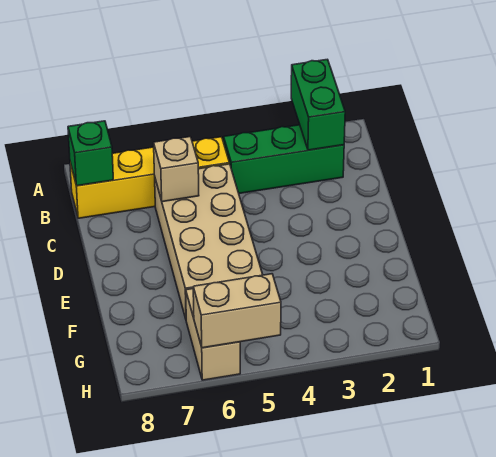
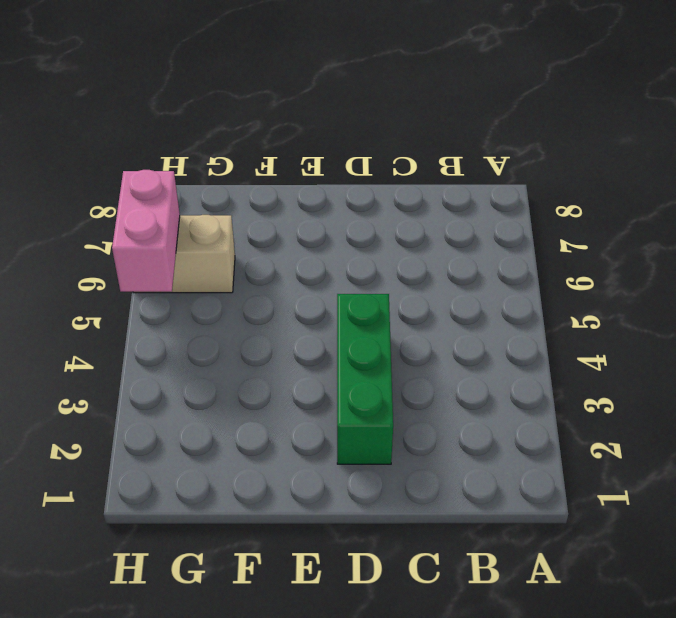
green brick D2:D4 level 1 -> green brick B2:B4 level 1
pink brick H5:H6 level 2 -> tan brick H5:H6 level 2
none -> yellow brick B5:B8 level 1
none -> tan brick C5:F6 level 1

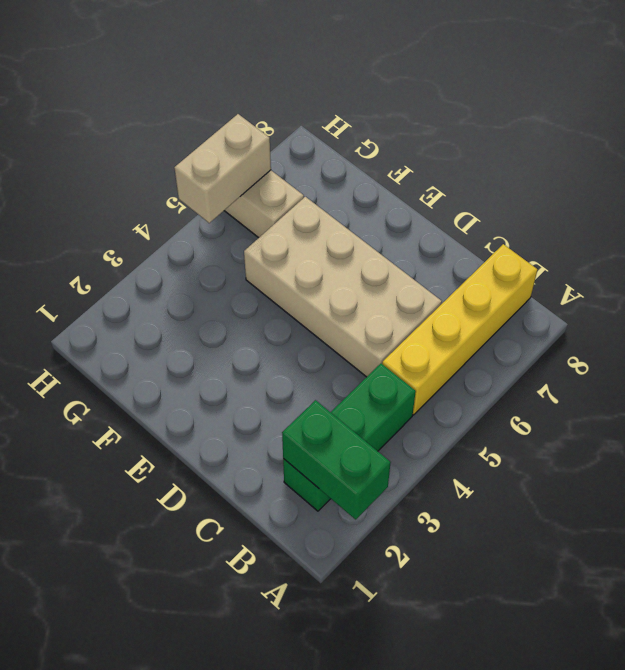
none -> green brick B8 level 2
none -> tan brick C6 level 2

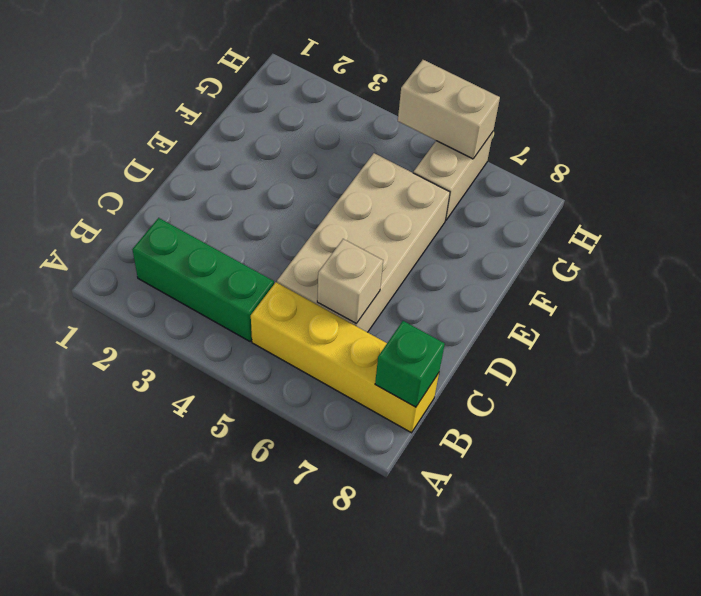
none -> green brick A2:B2 level 2

